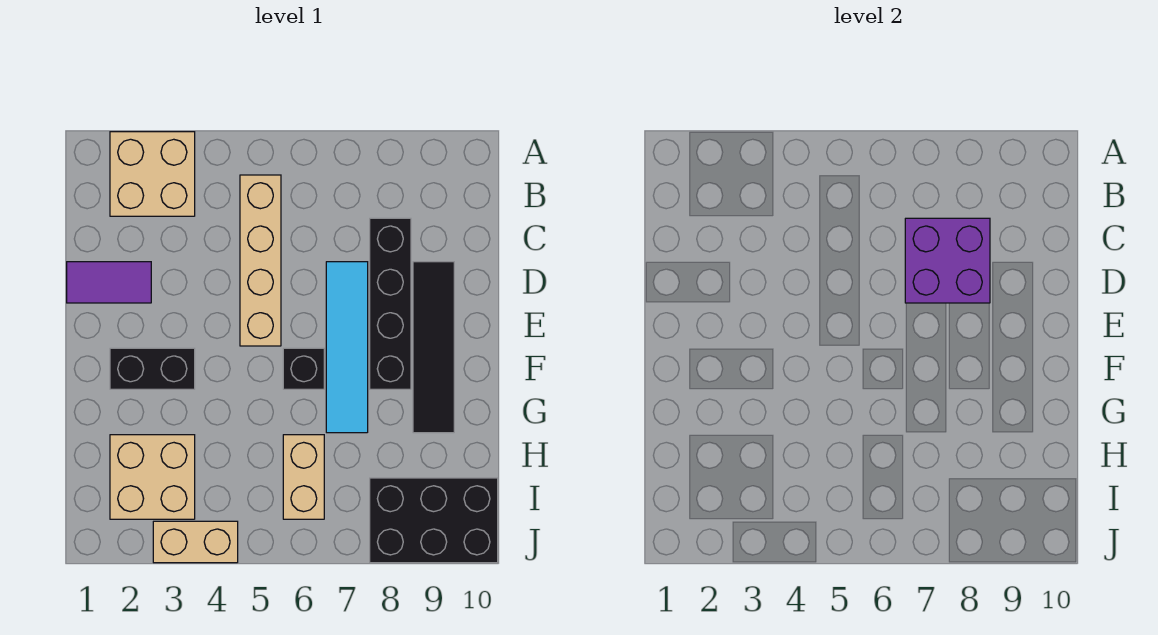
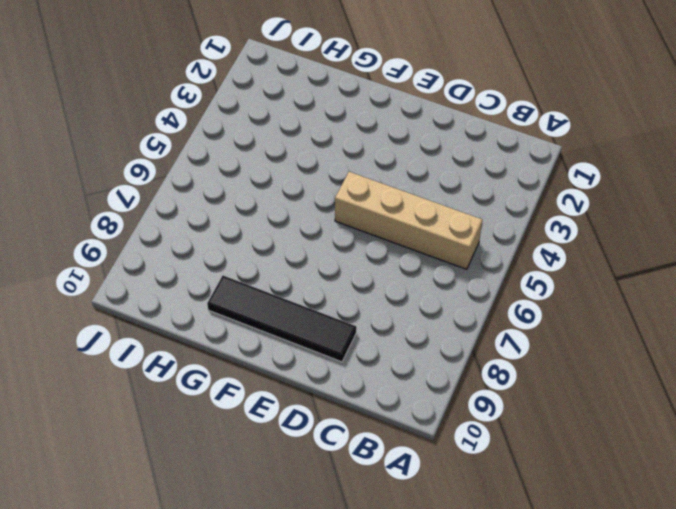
none -> tan brick A2:B3 level 1
none -> black brick C8:F8 level 1
none -> purple tile D1:D2 level 1

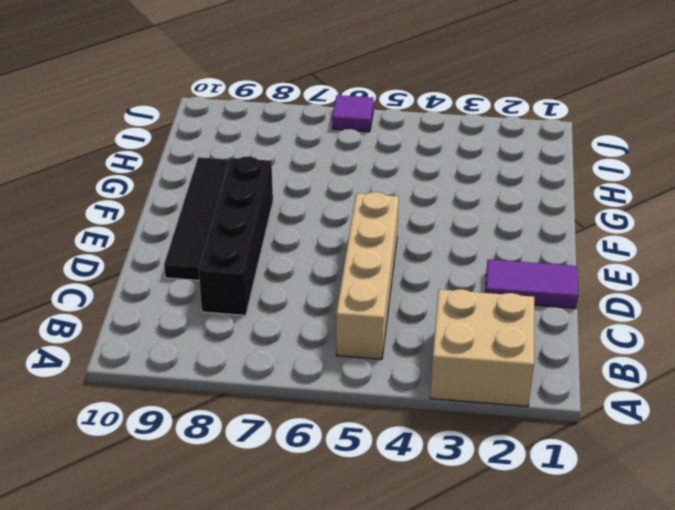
purple tile J6 level 1 -> none
none -> cyan tile D7:G7 level 1
none -> black brick F2:F3 level 1
none -> black brick F6 level 1

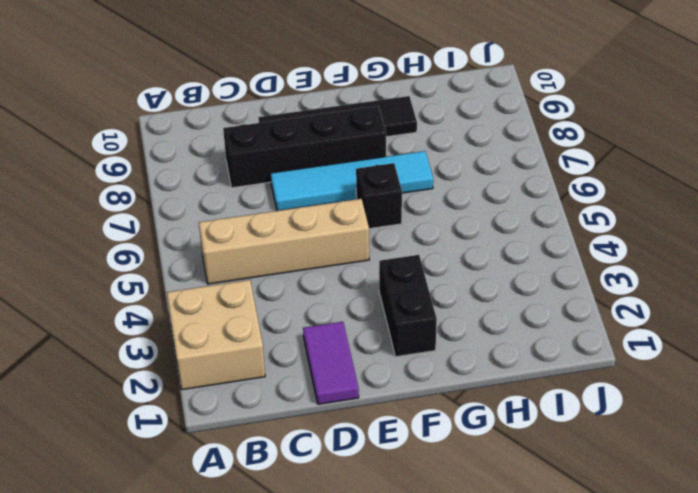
none -> tan brick H2:I3 level 1
none -> tan brick H6:I6 level 1
none -> black brick I8:J10 level 1

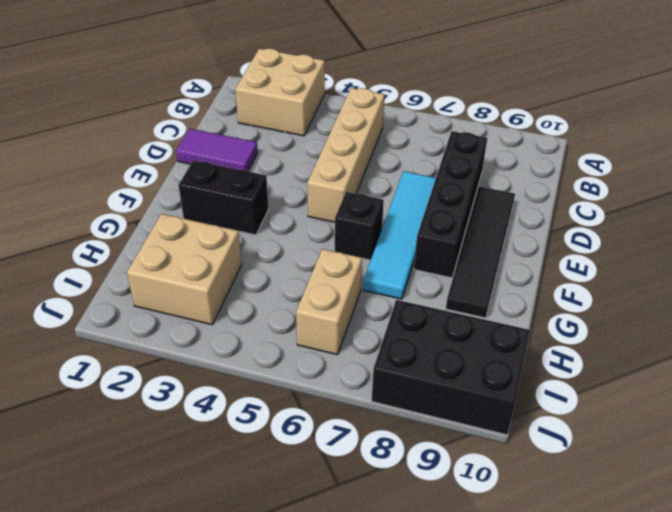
none -> tan brick J3:J4 level 1
none -> purple brick C7:D8 level 2

